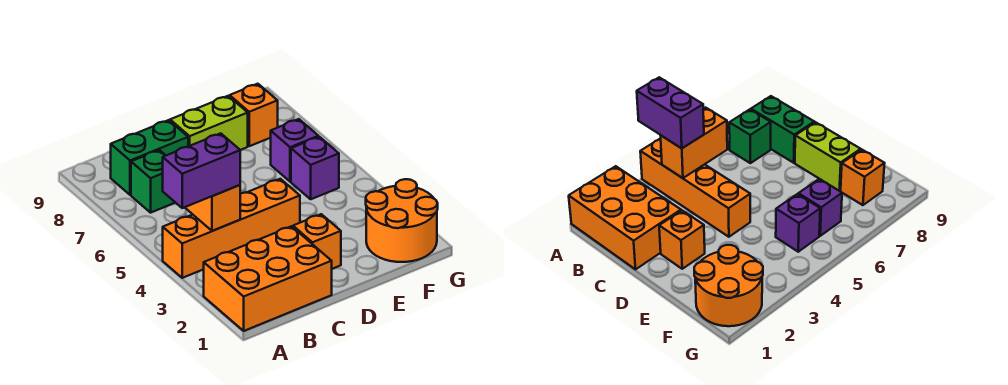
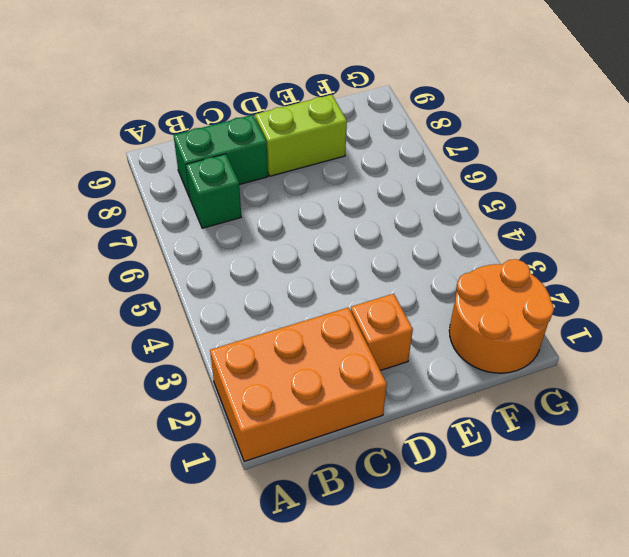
none -> orange brick A4:D4 level 1
none -> purple brick F5 level 1
none -> purple brick F6 level 1

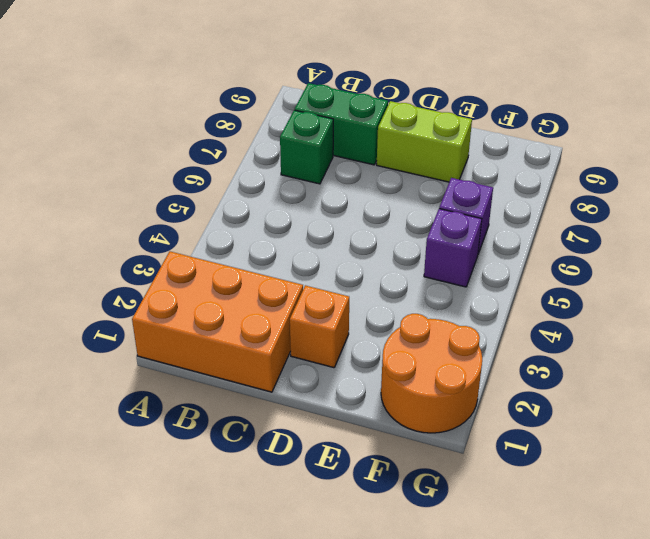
none -> orange brick A4:D4 level 1
none -> orange brick F8 level 1
none -> orange brick B4:B5 level 2

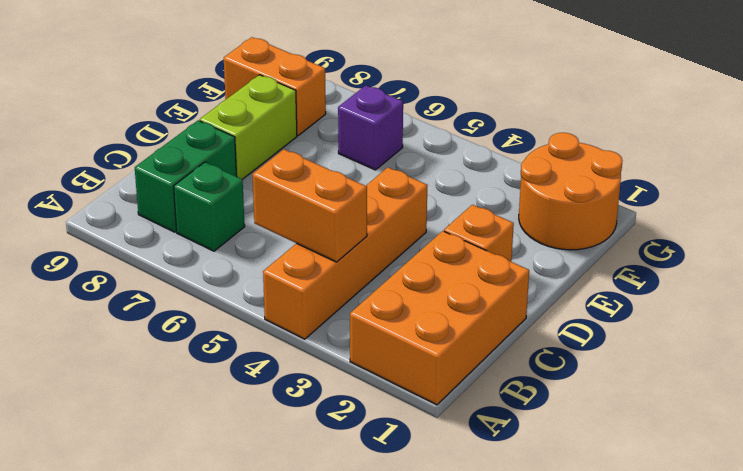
orange brick F8:F9 level 1 -> orange brick F8 level 1
none -> purple brick F5 level 1
none -> purple brick A4:B4 level 3

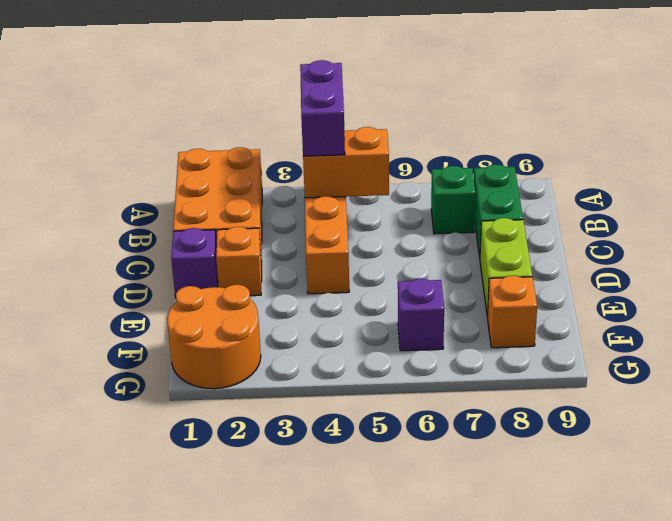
purple brick D1 level 1 -> purple brick F5 level 1

